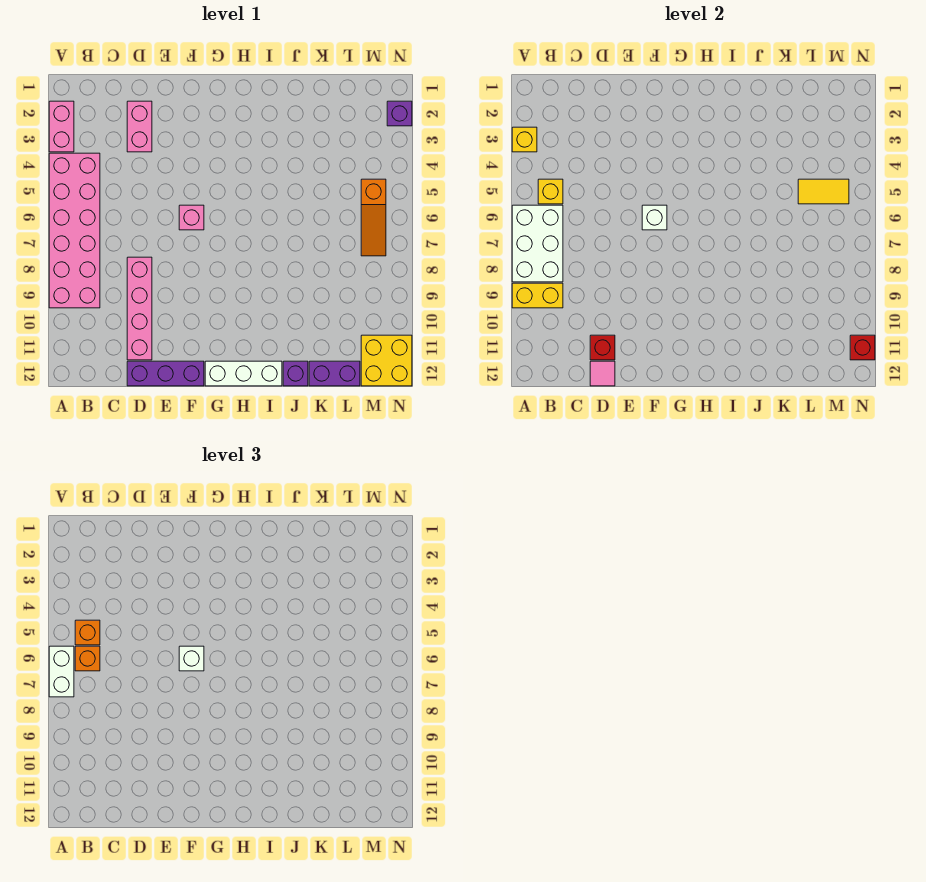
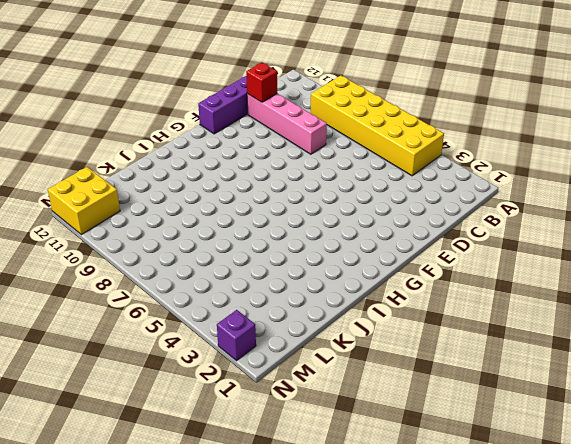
yellow brick A4:B9 level 1 -> pink brick A4:B9 level 1
none -> pink brick A2:A3 level 1
none -> pink brick D2:D3 level 1
none -> pink brick F6 level 1

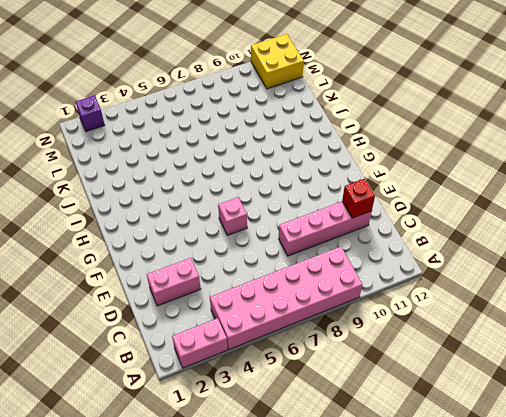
none -> purple brick D12:F12 level 1
none -> white brick G12:I12 level 1
none -> purple brick J12 level 1

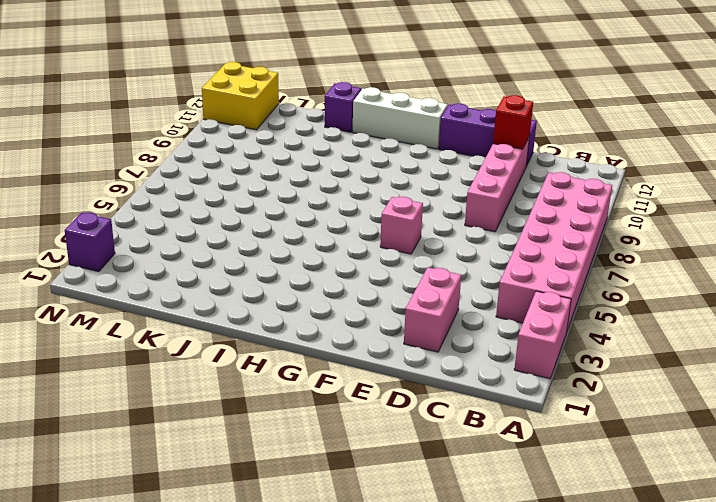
none -> purple brick K12:L12 level 1
none -> orange slope M5:M7 level 1 top 5
none -> yellow brick A3 level 2

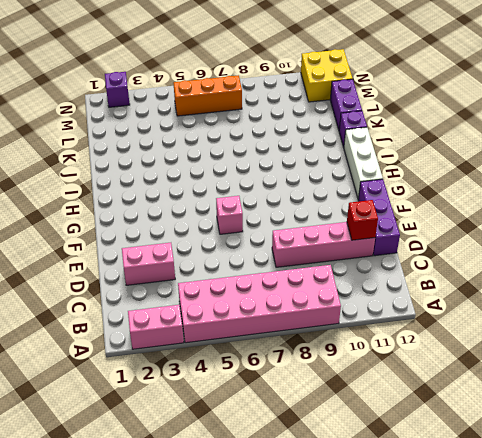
orange brick M5:M7 level 1 -> orange slope M5:M7 level 1 top 5
none -> yellow brick A3 level 2
none -> white brick A6:B8 level 2
none -> yellow brick A9:B9 level 2

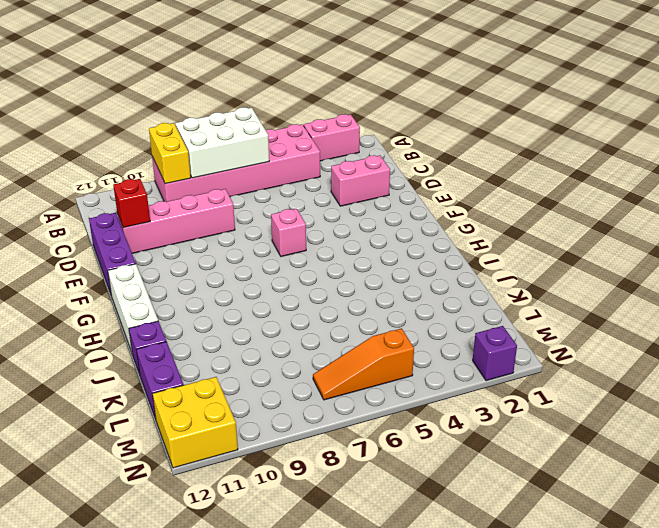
none -> yellow brick A3 level 2
none -> yellow brick B5 level 2
none -> pink tile D12 level 2

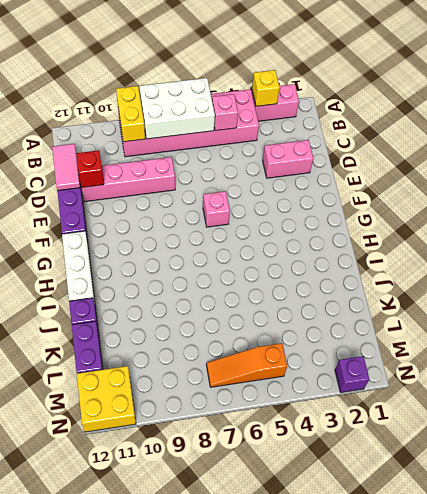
pink brick B5 level 2 -> yellow brick B5 level 2
pink tile C12:D12 level 2 -> pink tile D12 level 2
none -> white brick F6 level 2
none -> yellow tile L5:M5 level 2
none -> red brick N11 level 2

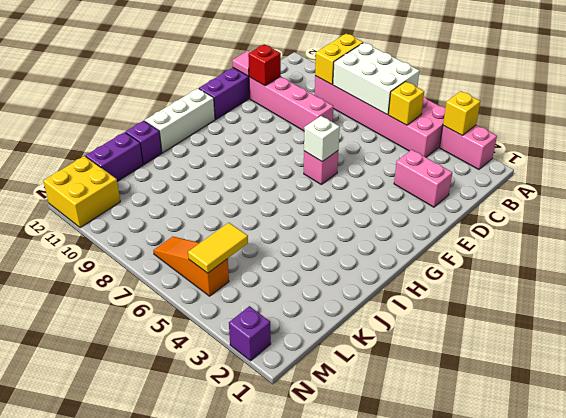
none -> red brick N11 level 2
none -> white brick A6:A7 level 3
none -> orange brick B5 level 3

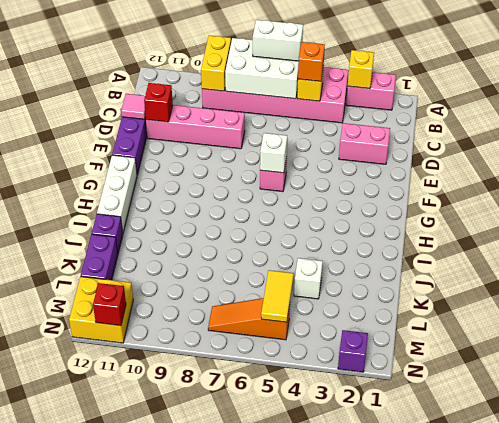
white brick K4 level 1 -> white brick F6 level 3
none -> orange brick B6 level 3

